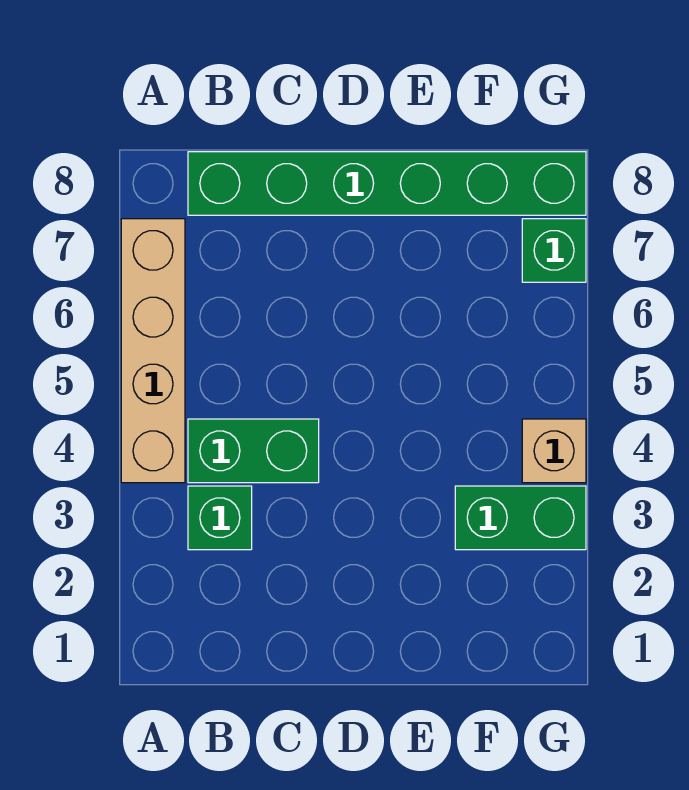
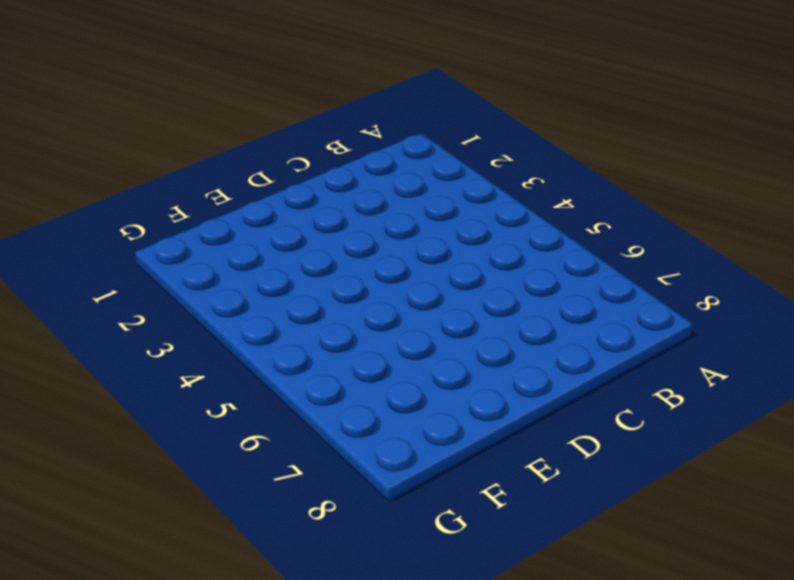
none -> tan brick A4:A7 level 1
none -> green brick B3 level 1

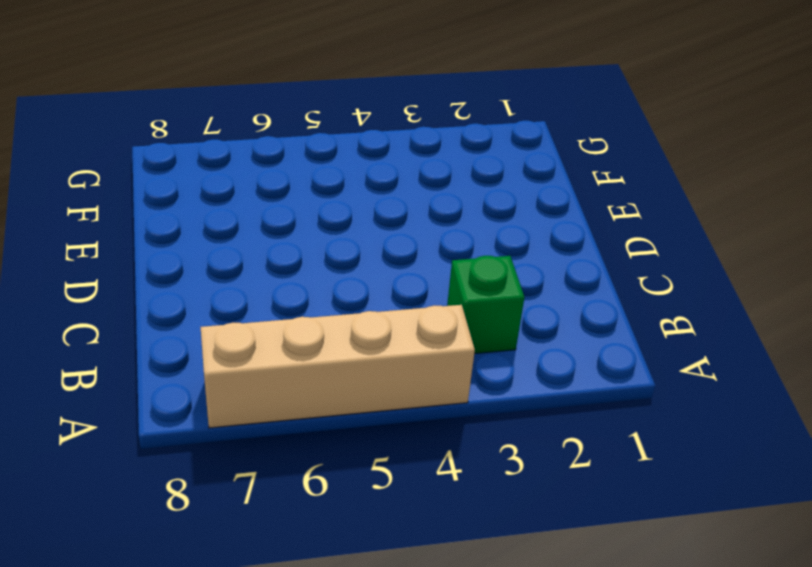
none -> green brick B4:C4 level 1
none -> green brick B8:G8 level 1

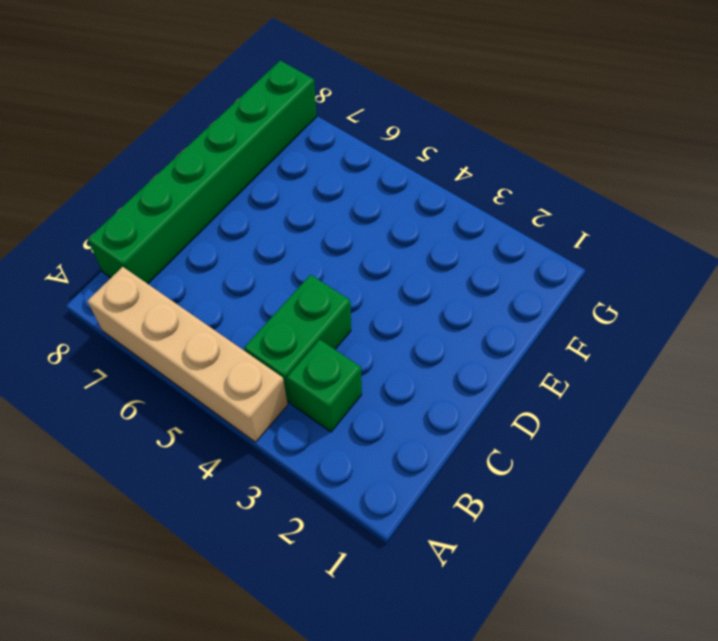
none -> green brick F3:G3 level 1
none -> tan brick G4 level 1

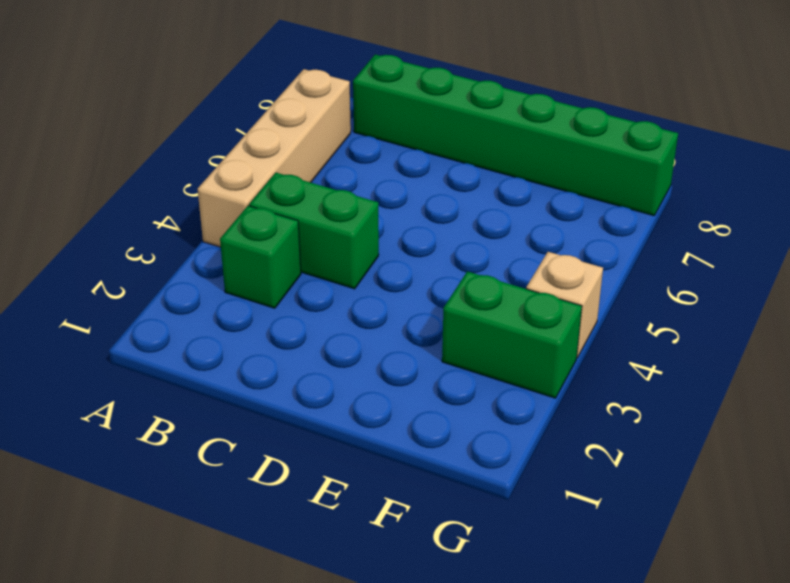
none -> green brick G7 level 1

